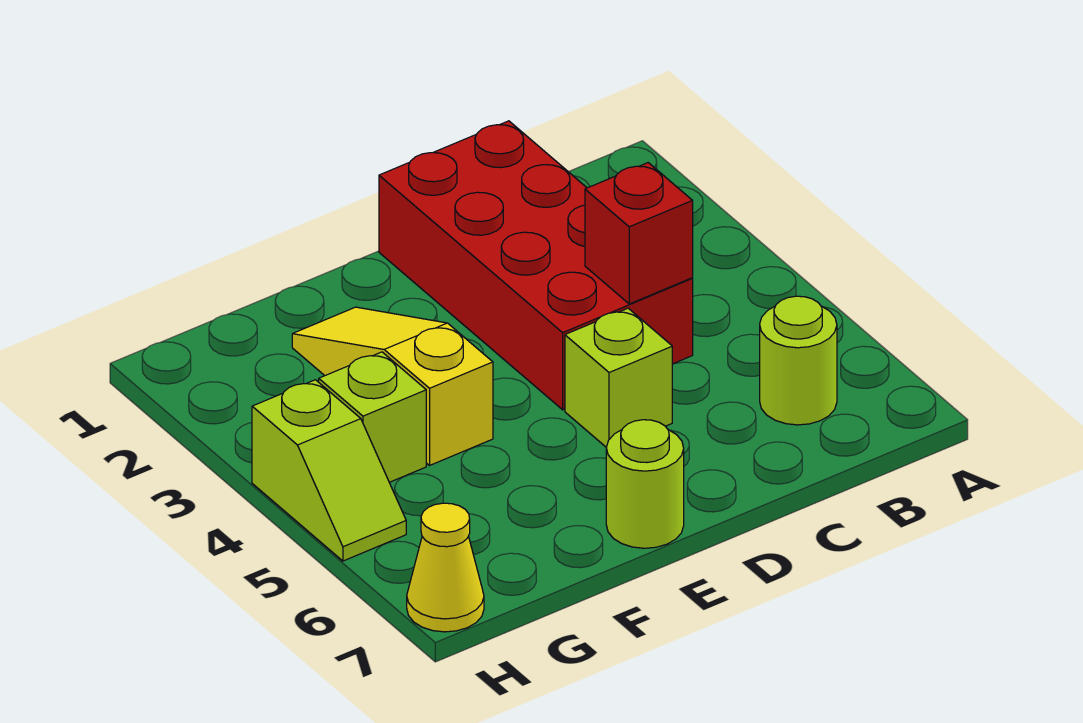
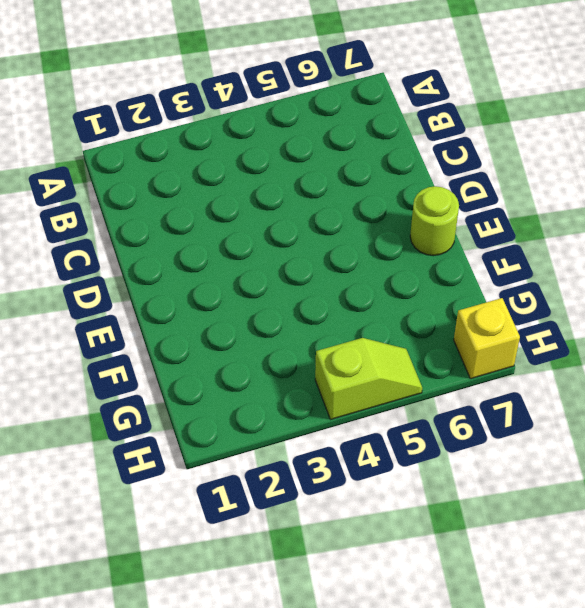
yellow brick H7 level 1 -> yellow cone H7 level 1
none -> lime round brick B6 level 1
none -> red brick C1:D4 level 1

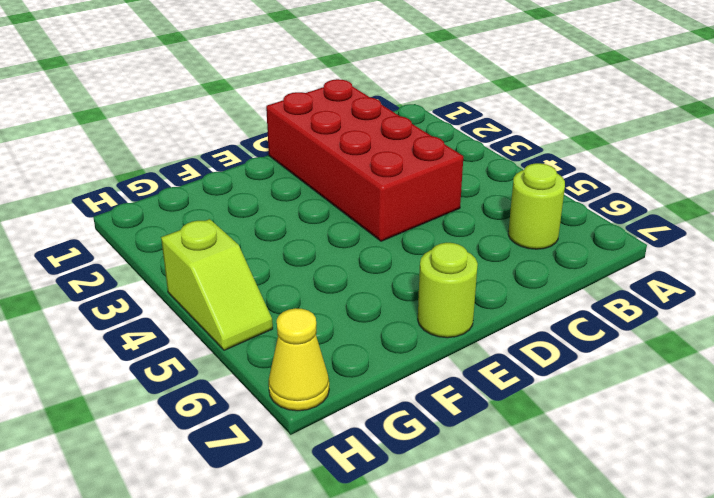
none -> lime brick D5 level 1
none -> yellow slope F2:F4 level 1 top 4

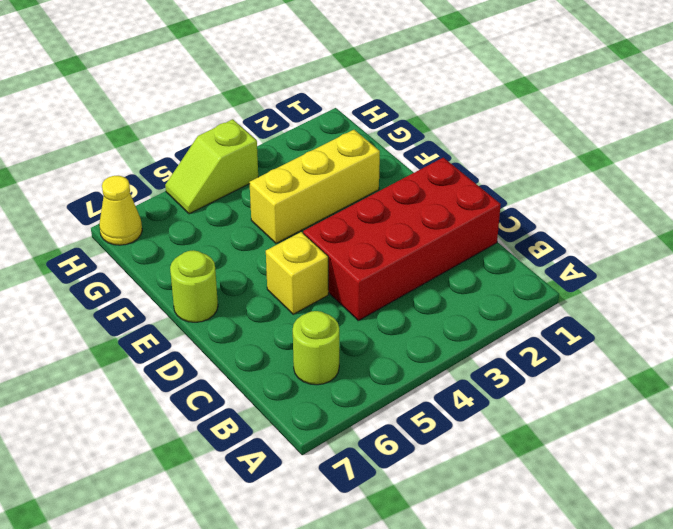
yellow brick D5 level 1 -> lime brick D5 level 1
yellow brick F2:F4 level 1 -> yellow slope F2:F4 level 1 top 4
none -> lime brick G4 level 1
none -> red brick C4 level 2

